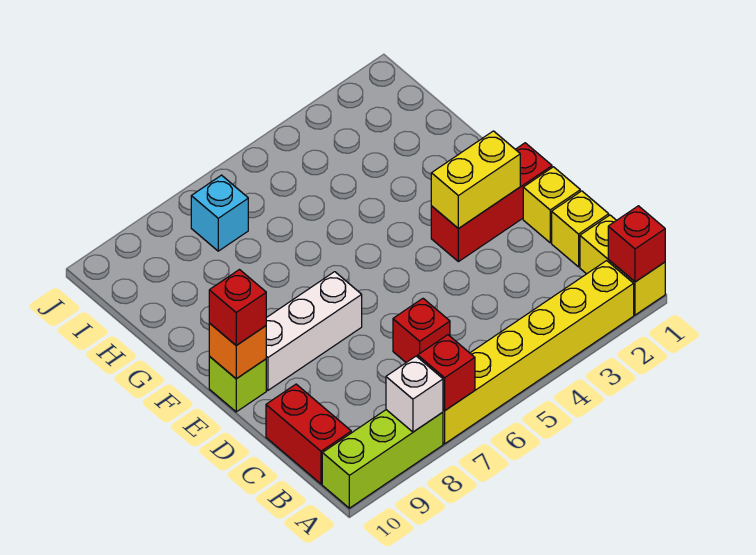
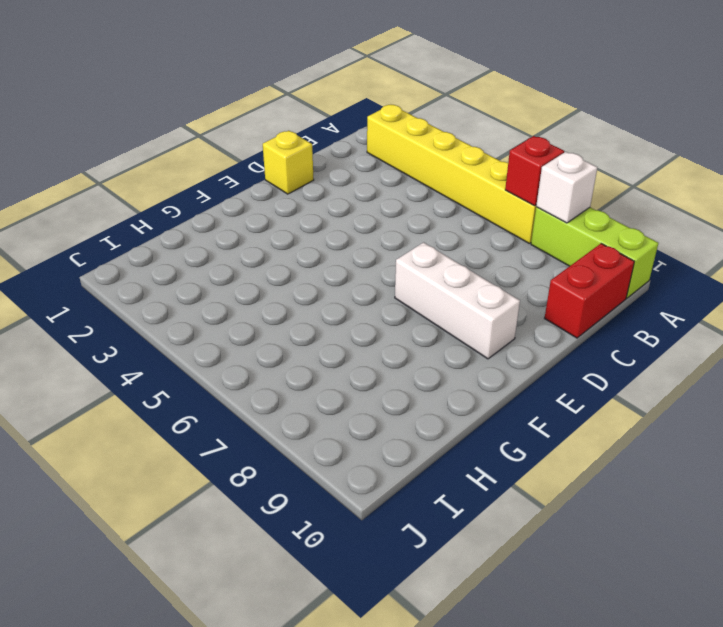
none -> yellow brick A1:B1 level 1
none -> yellow brick C1 level 1
none -> red brick C6 level 1

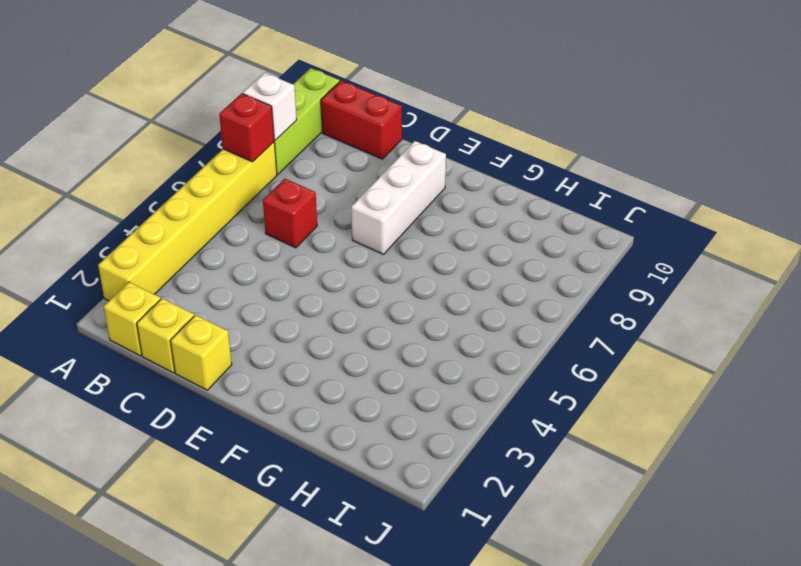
yellow brick B1 level 1 -> yellow brick A1:B1 level 1
none -> red brick E1:E3 level 1
none -> lime brick E10 level 1
none -> cyan brick I7 level 1

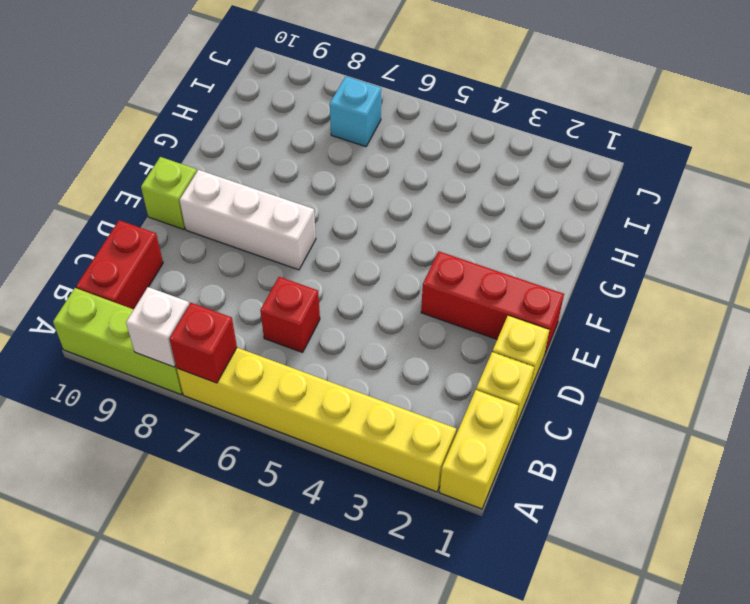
none -> red brick A1 level 2
none -> yellow brick E2:E3 level 2
none -> orange brick E10 level 2

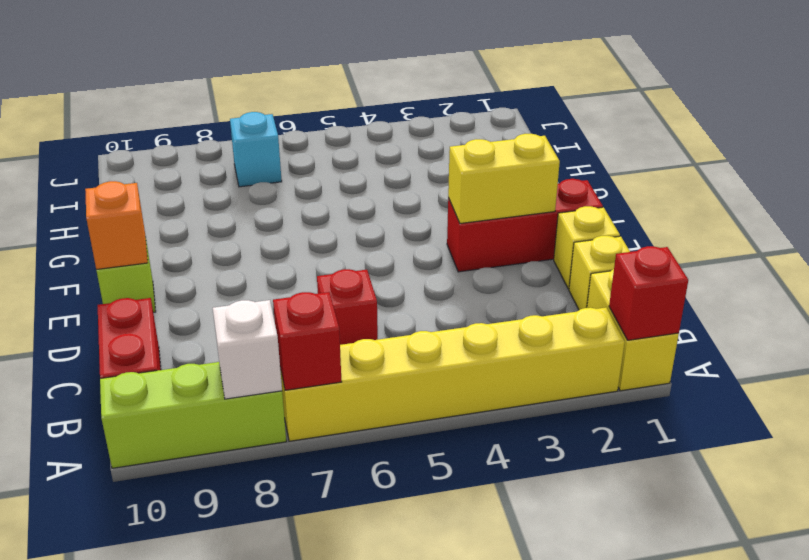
none -> white brick E7:E9 level 1
none -> red brick E10 level 3

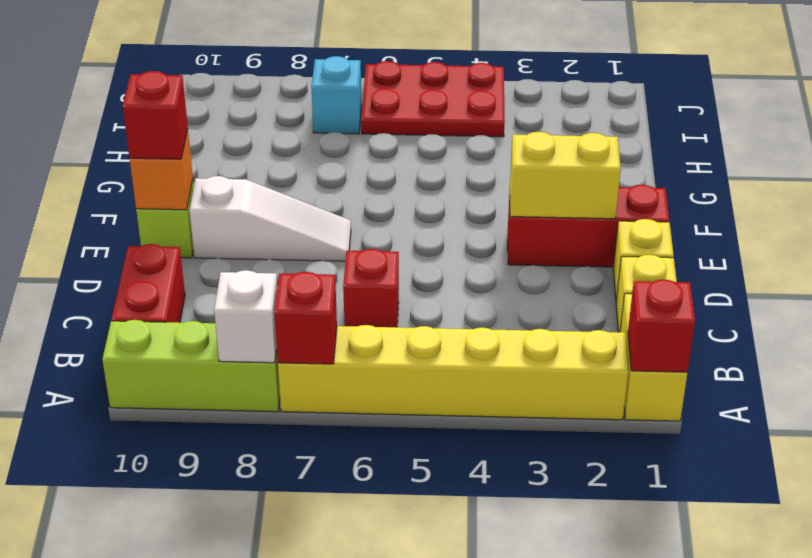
white slope E7:E9 level 1 top 9 -> white brick E7:E9 level 1
red plate I4:J6 level 1 -> none

